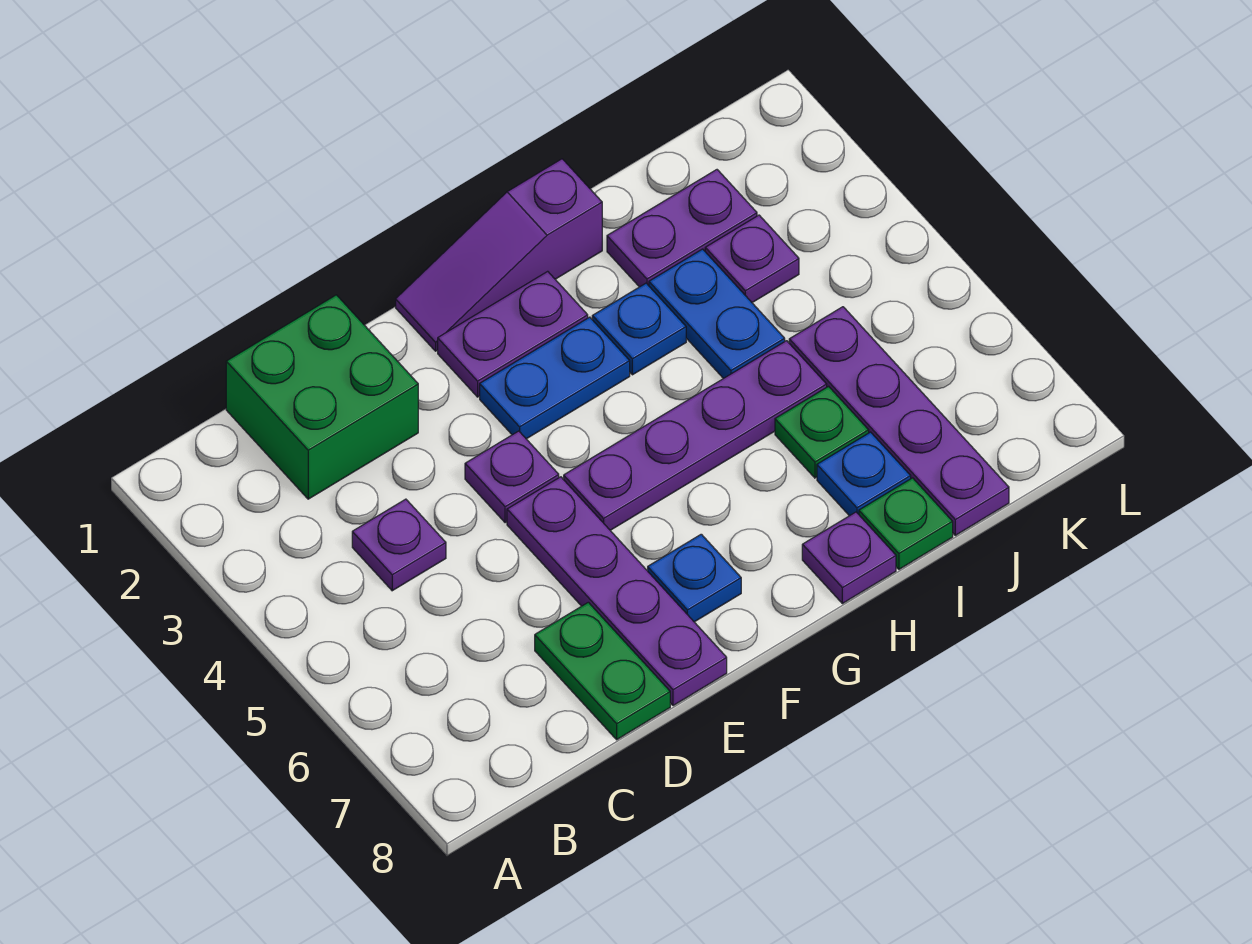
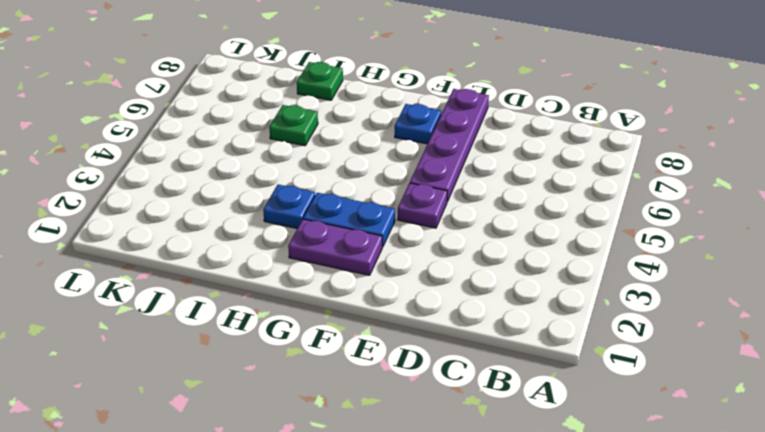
none -> green brick C1:D2 level 1
none -> purple plate C4 level 1
none -> green plate D7:D8 level 1

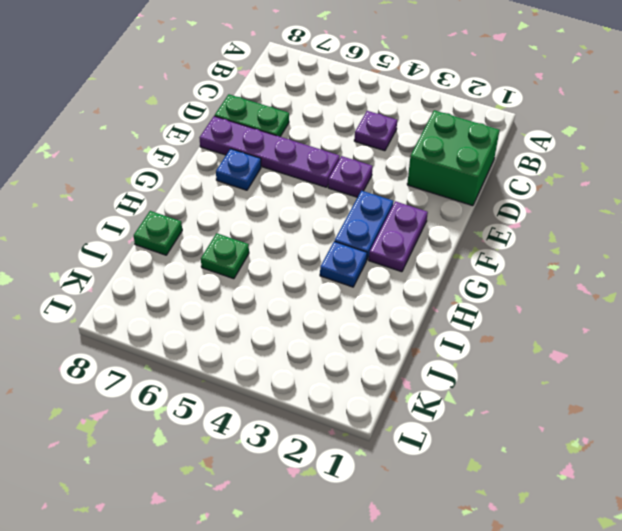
none -> purple slope F1:H1 level 1 top H
none -> purple plate F5:I5 level 1
none -> purple plate H8 level 1

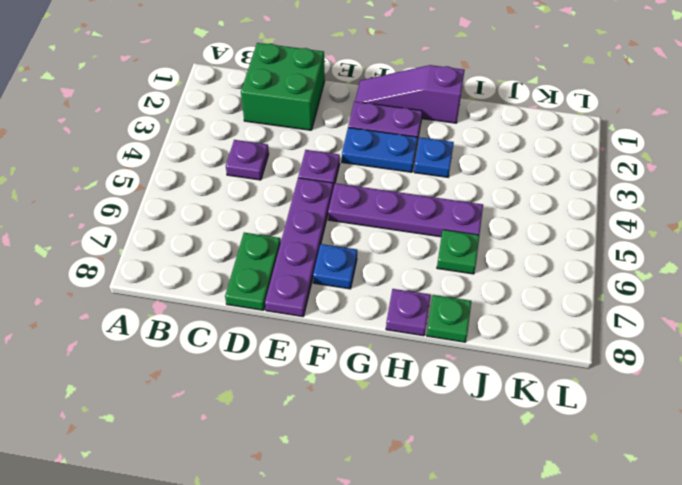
none -> purple plate I2:J2 level 1
none -> blue plate I3:I4 level 1
none -> blue plate I7 level 1

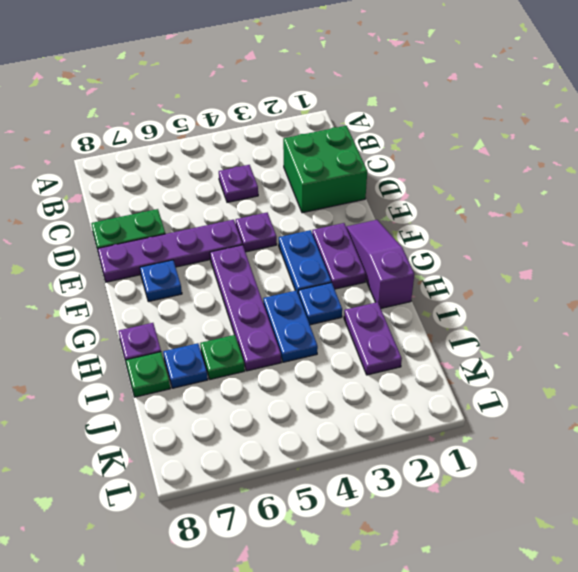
blue plate H4:I4 level 1 -> blue plate I3:I4 level 1
none -> purple plate J3 level 1
none -> purple plate J5:J8 level 1

